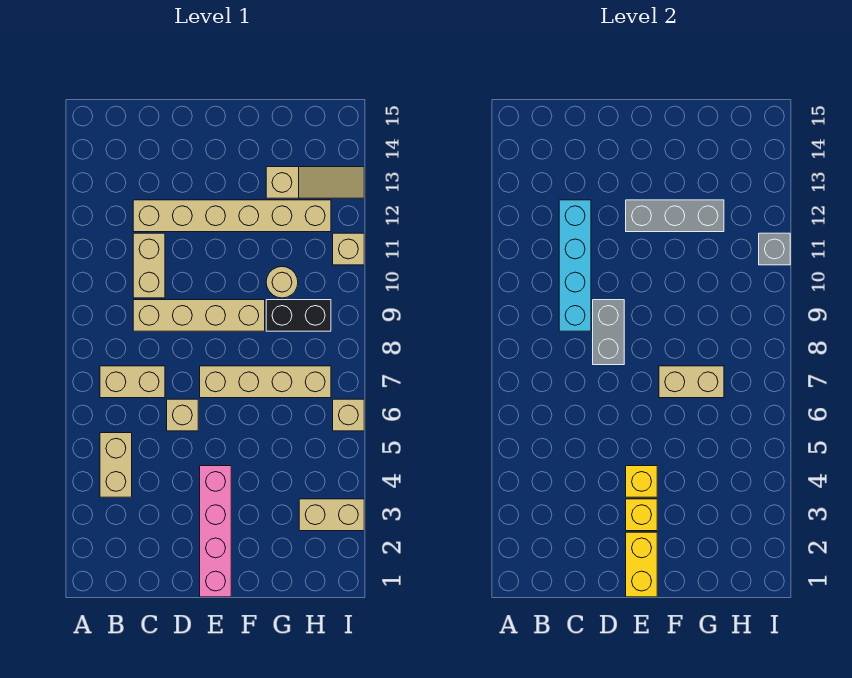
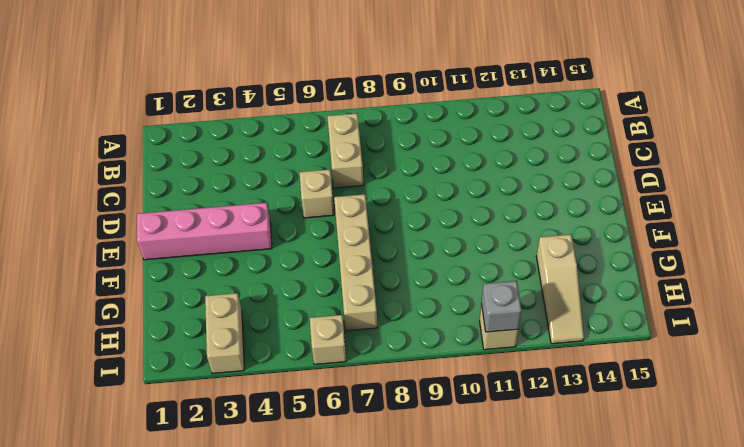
none -> tan brick B4:B5 level 1
none -> tan brick C9:F9 level 1
none -> tan brick C10:C11 level 1

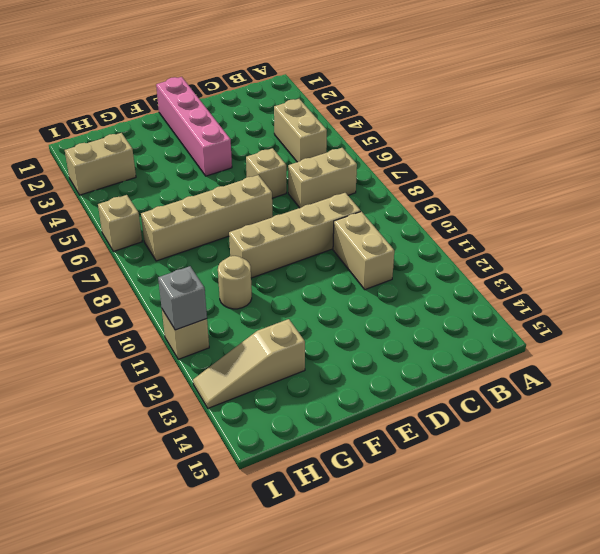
none -> tan brick C12:H12 level 1
none -> black brick G9:H9 level 1
none -> cyan brick C9:C12 level 2

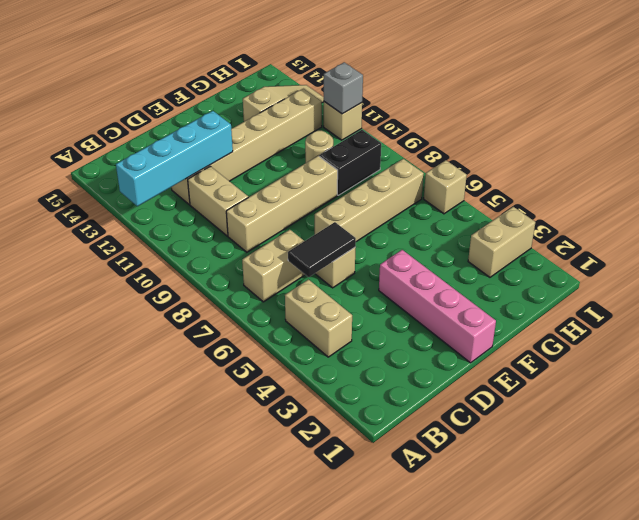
cyan brick A12:D12 level 2 -> cyan brick C9:C12 level 2
black tile C6:D6 level 2 -> none
none -> grey brick D8:D9 level 2
none -> yellow brick E1:E2 level 2
none -> yellow brick E3 level 2

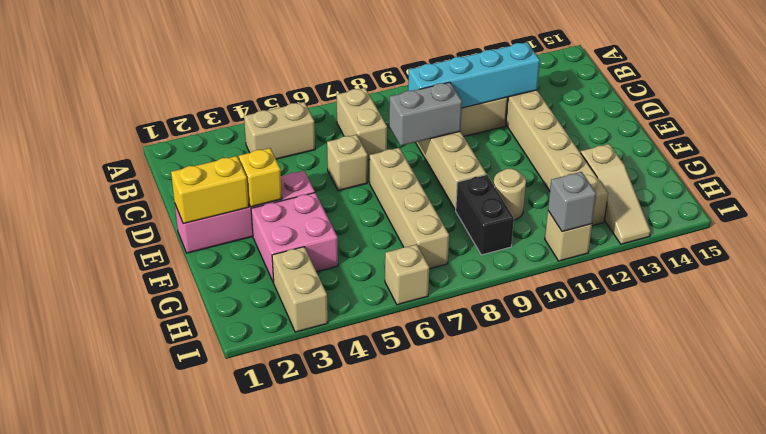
pink brick F3:G4 level 1 -> none
none -> yellow brick E4 level 2
none -> grey brick E12:G12 level 2
none -> tan brick F7:G7 level 2

